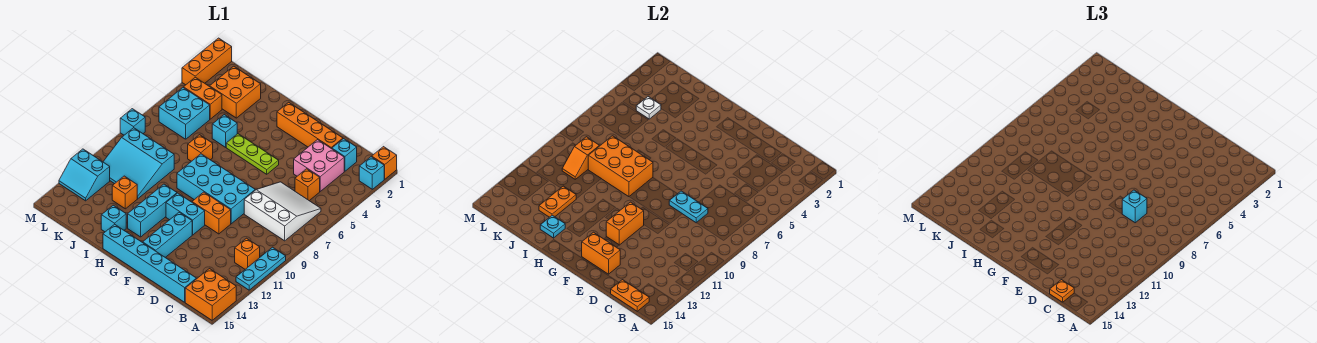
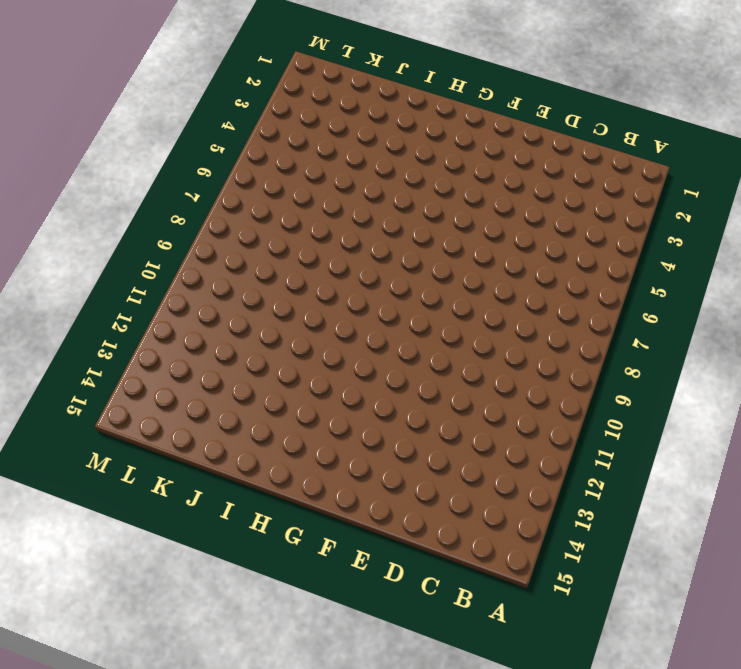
none -> orange brick A1 level 1
none -> cyan brick A2 level 1
none -> cyan plate A10:A12 level 1
none -> orange brick A14:B15 level 1

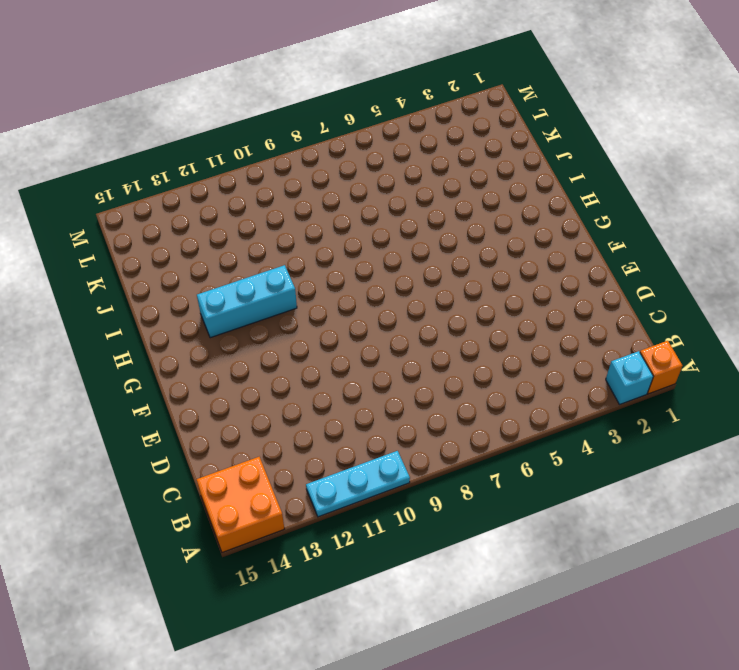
none -> white slope B6:D8 level 1 top 8
none -> orange brick B11 level 1
none -> cyan brick C2 level 1
none -> pink brick C3:D4 level 1

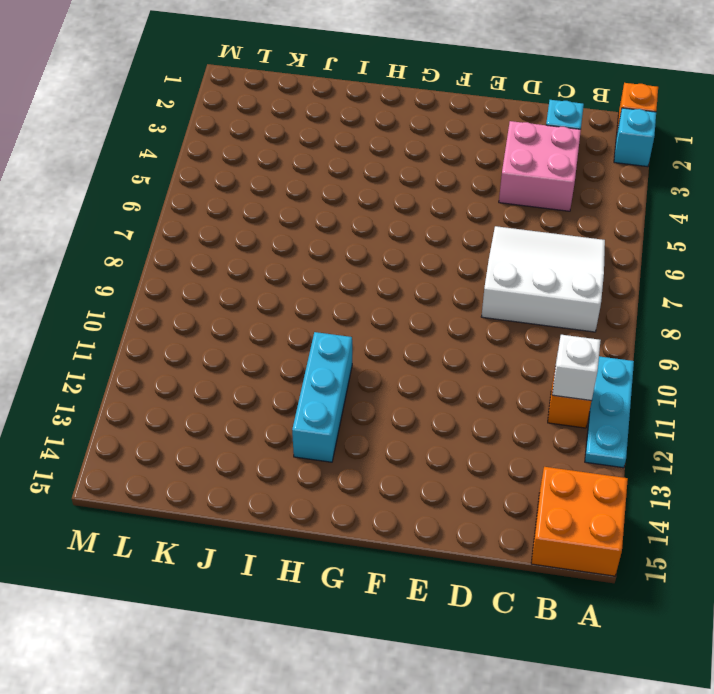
white brick B11 level 2 -> none
none -> orange brick C5 level 1
none -> cyan brick C15:H15 level 1
none -> orange brick D2:G2 level 1
none -> cyan brick E8:H9 level 1

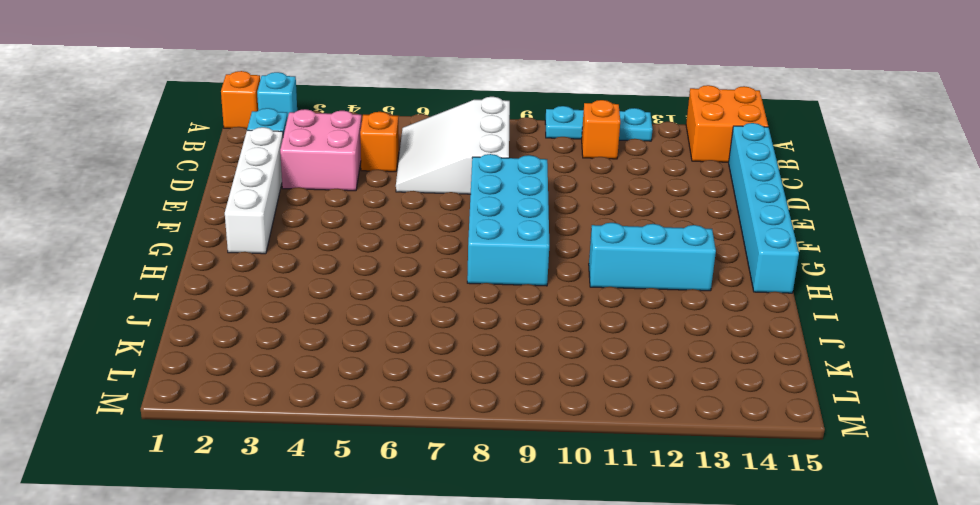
white brick D2:G2 level 1 -> orange brick D2:G2 level 1
none -> orange brick E10:F10 level 1
none -> lime plate F5:H5 level 1
none -> cyan brick F11:G11 level 1
none -> cyan brick F12:F14 level 1

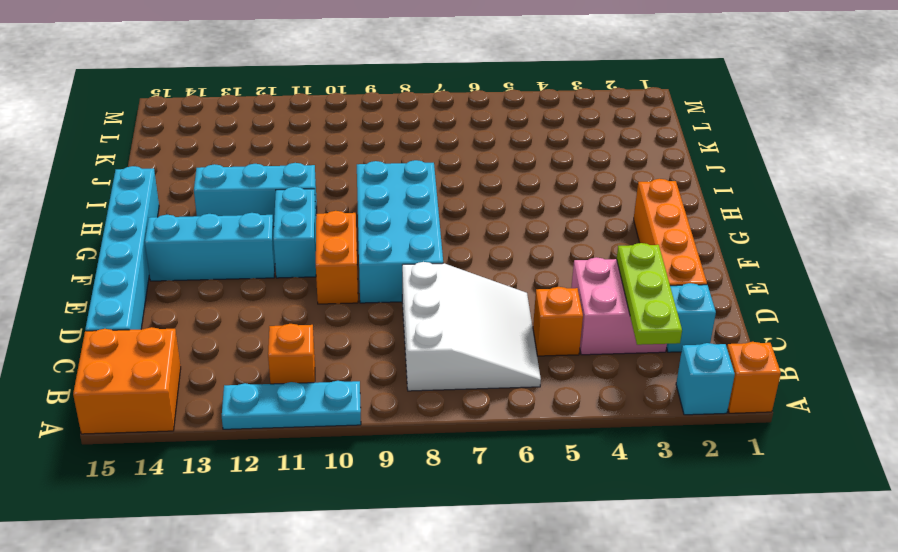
lime plate B3:D3 level 2 -> lime plate F5:H5 level 1
none -> cyan brick I5 level 1
none -> orange brick I7 level 1
none -> cyan brick I14 level 1
none -> orange brick J2:K3 level 1

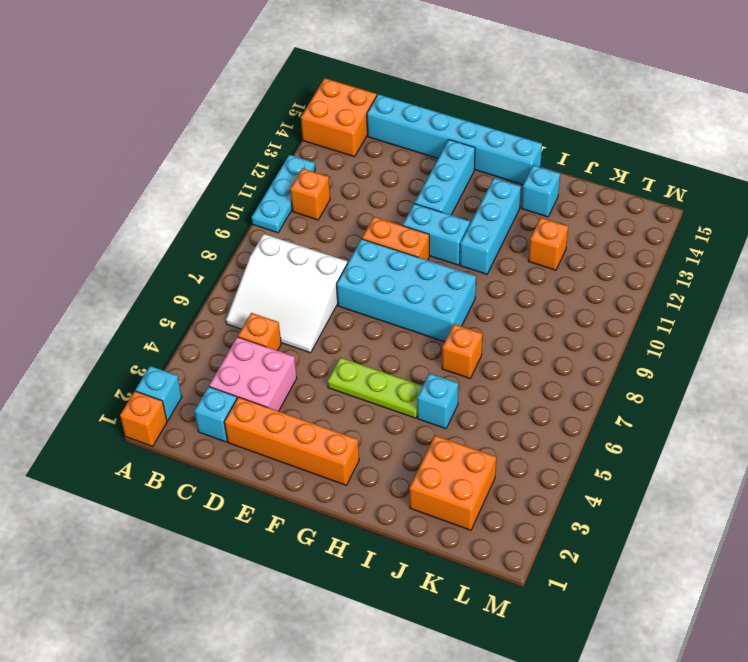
none -> cyan slope J9:L11 level 1 top 9
none -> orange brick K4:L4 level 1
none -> cyan brick K5:L6 level 1
none -> cyan slope L12:M13 level 1 top 12

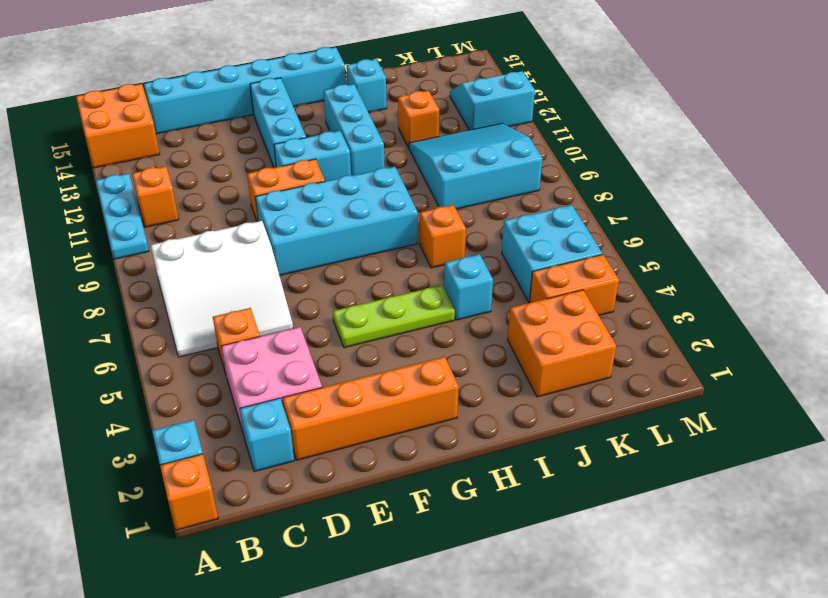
none -> orange brick M1:M3 level 1
none -> cyan brick M8 level 1
none -> orange plate B15:C15 level 2
none -> cyan plate D8:E8 level 2

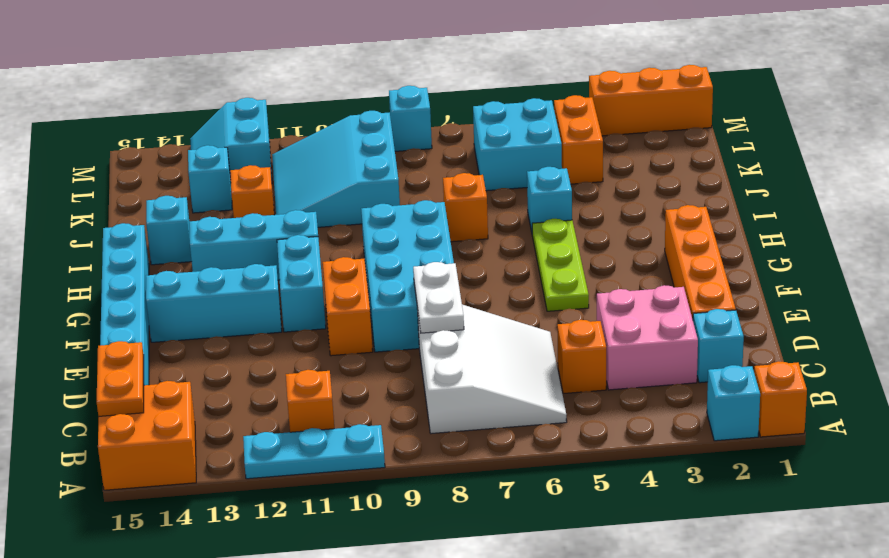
white plate D8:E8 level 2 -> cyan plate D8:E8 level 2
cyan brick K13 level 1 -> cyan brick D8 level 3
none -> orange brick J2:K3 level 1
none -> orange brick E14:F14 level 2
none -> orange brick F11:F12 level 2
none -> orange brick H8:J9 level 2

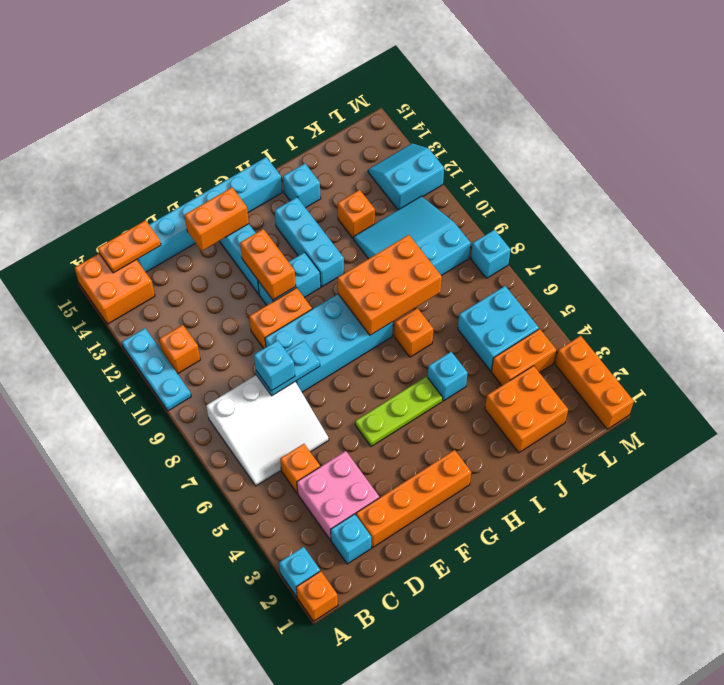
none -> cyan plate I14 level 2
none -> orange plate J12:J13 level 2
none -> white plate K4 level 2
none -> orange slope K9:K10 level 2 top 9

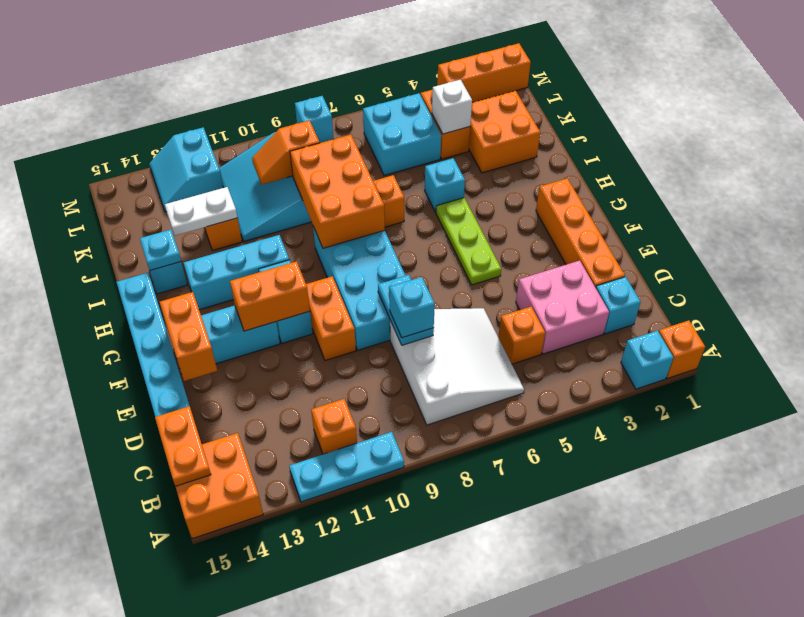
white plate J12:J13 level 2 -> orange plate J12:J13 level 2
white brick K4 level 2 -> white plate K4 level 2
none -> orange plate C15 level 3

